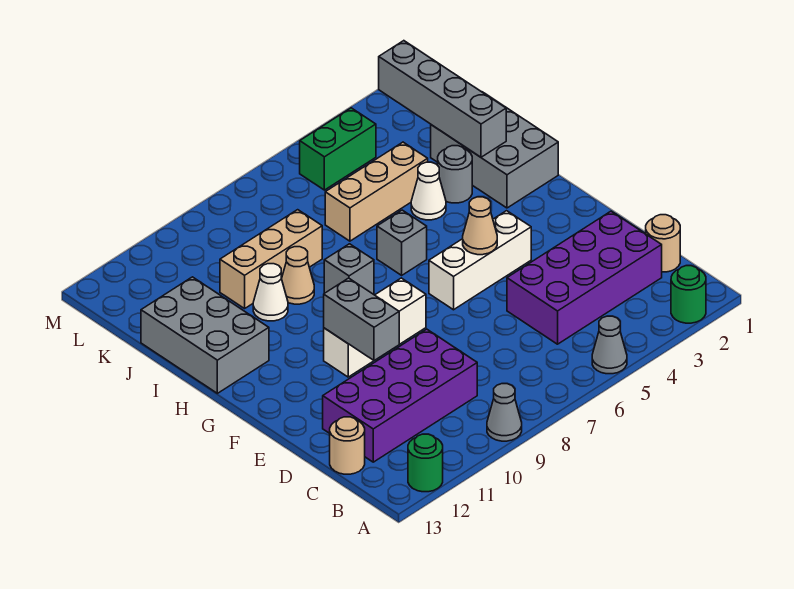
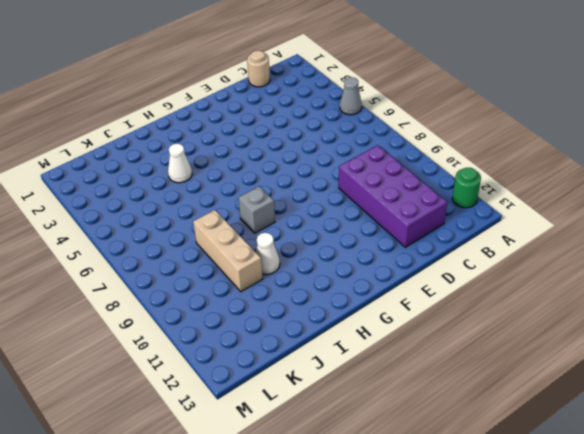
none -> green round brick A2 level 1
none -> grey cone A9 level 1
none -> purple brick C2:D5 level 1

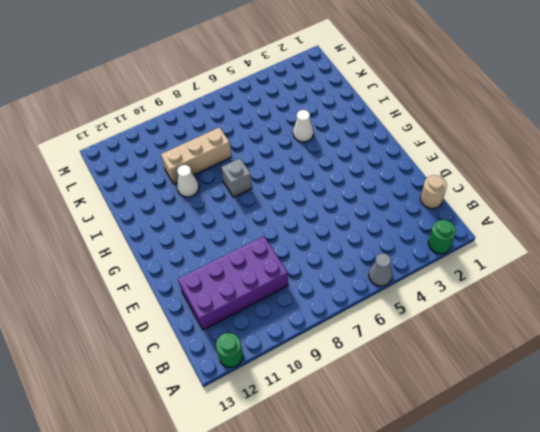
none -> grey cone A9 level 1
none -> purple brick C2:D5 level 1
none -> tan round brick C13 level 1

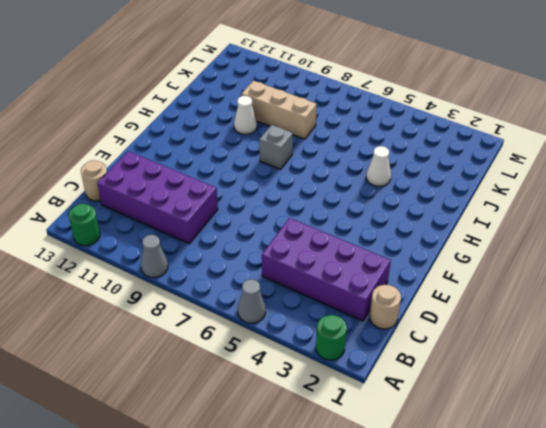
none -> white brick F4:F6 level 1
none -> white brick F8:F10 level 1
none -> grey brick H1:J2 level 1

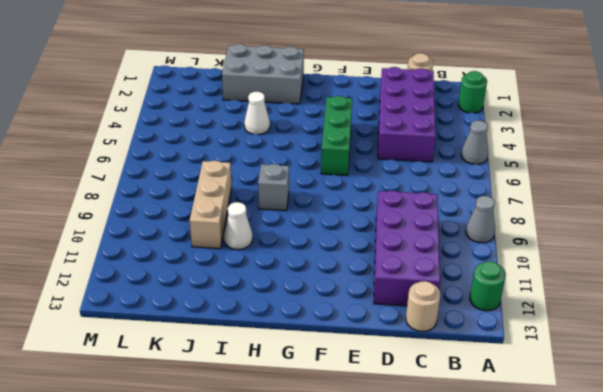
green brick F4:F6 level 1 -> white brick F4:F6 level 1
none -> white brick F8:F10 level 1
none -> grey brick H6 level 1
none -> grey brick H12:J13 level 1

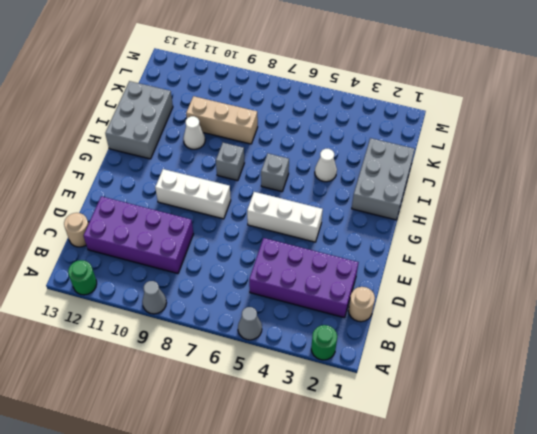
none -> grey round brick I3 level 1
none -> tan cone I9 level 1
none -> tan brick J4:J6 level 1

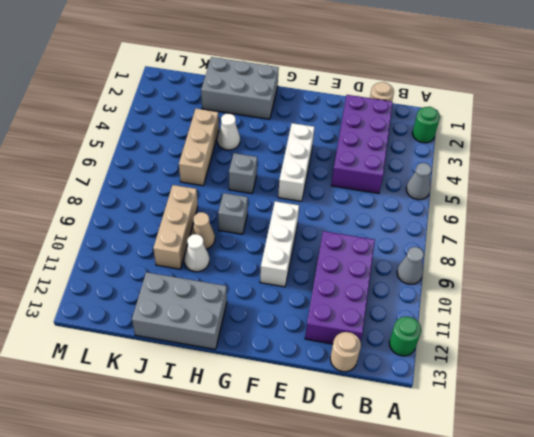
none -> grey round brick I3 level 1
none -> green brick L4:L5 level 1
none -> grey brick E10:F10 level 2

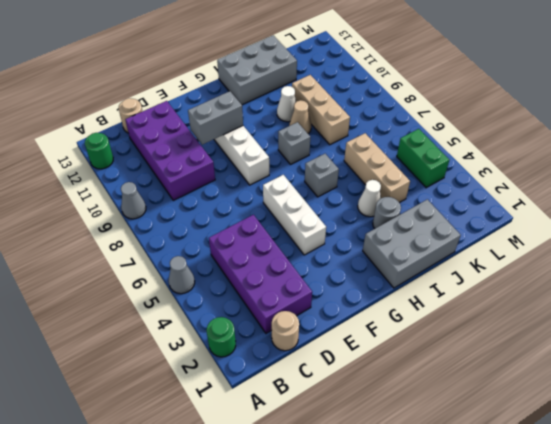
none -> tan cone F5 level 2
none -> grey brick I2:L2 level 2

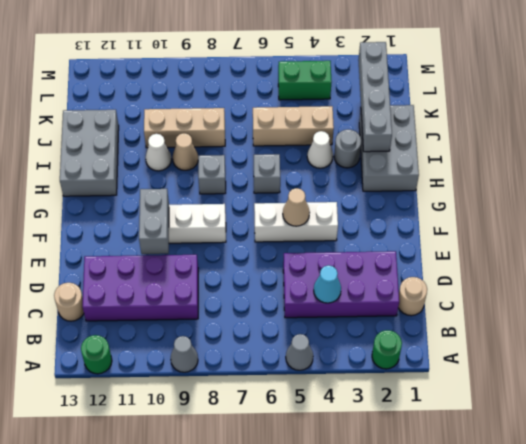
cyan cone C4 level 2 -> none

